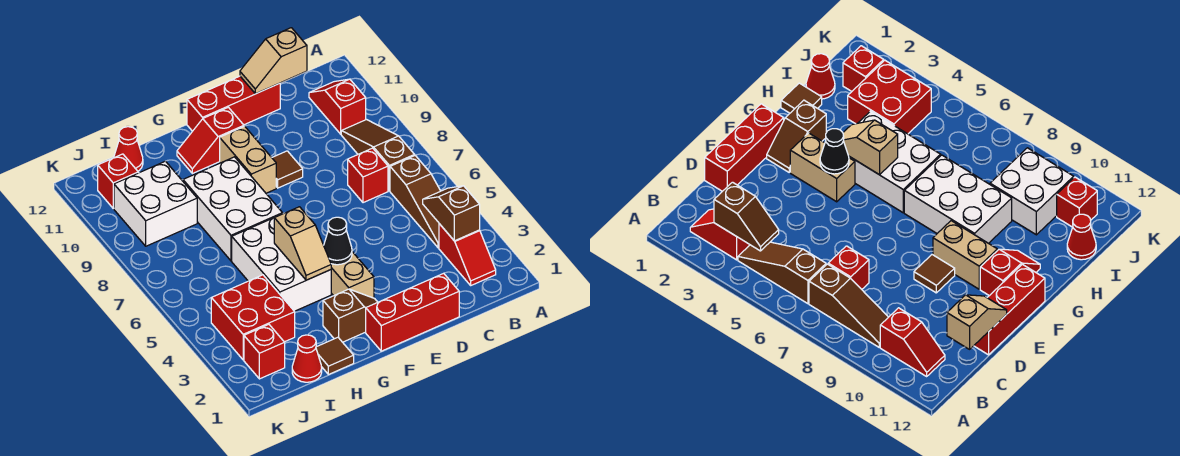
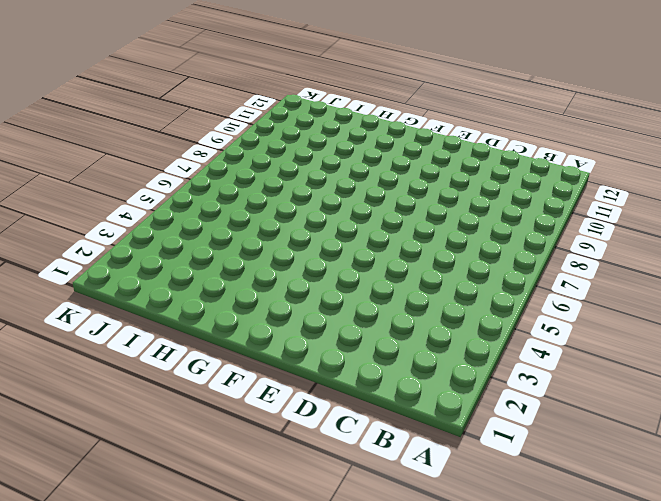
none -> red slope B2:B3 level 1 top 3
none -> brown slope B4:B6 level 1 top 6
none -> brown slope B7:B9 level 1 top 7

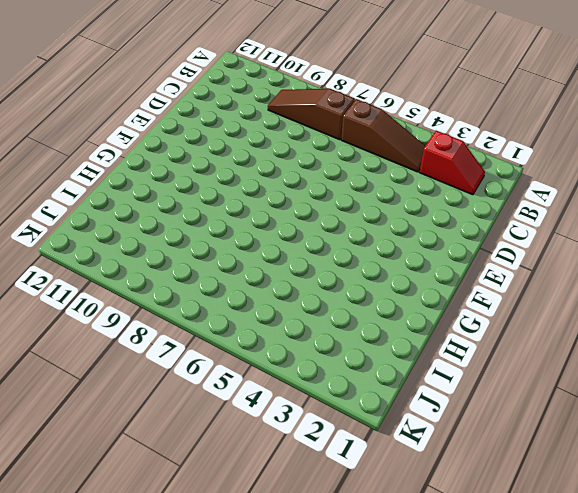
none -> red slope B10:B11 level 1 top 10
none -> red brick C7 level 1
none -> red brick D1:F1 level 1

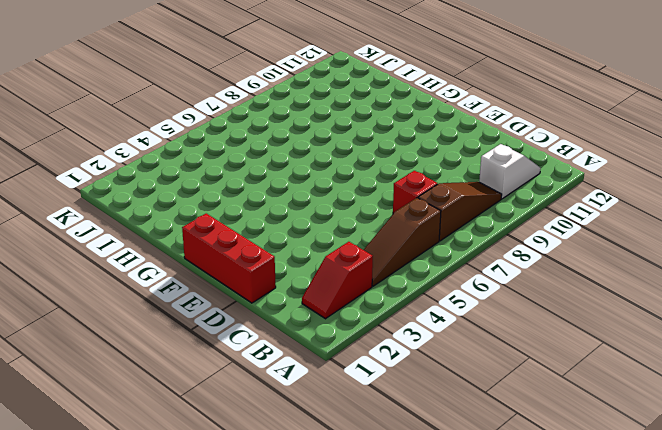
white slope B10:B11 level 1 top 10 -> red slope B10:B11 level 1 top 10
none -> red brick D12:F12 level 1
none -> brown tile E9 level 1
none -> brown slope F2:G2 level 1 top G

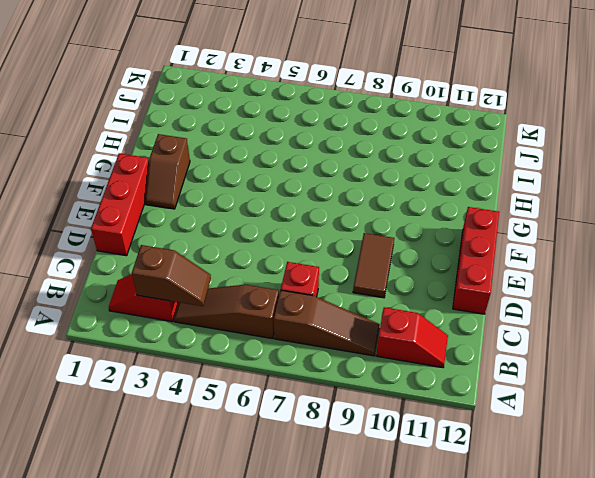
brown tile D9:E9 level 1 -> brown tile E9 level 1
none -> tan brick F3:F4 level 1
none -> tan brick F9:F10 level 1
none -> red slope F11:G11 level 1 top F

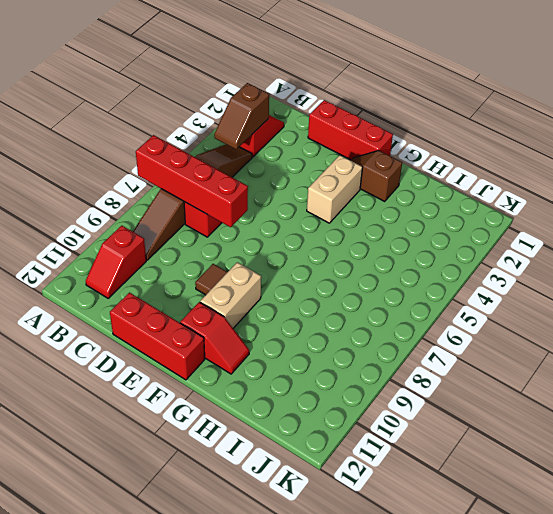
red brick A7:D7 level 2 -> none
none -> white brick G4:H6 level 1
none -> white brick G7:H9 level 1
none -> brown tile H1 level 1

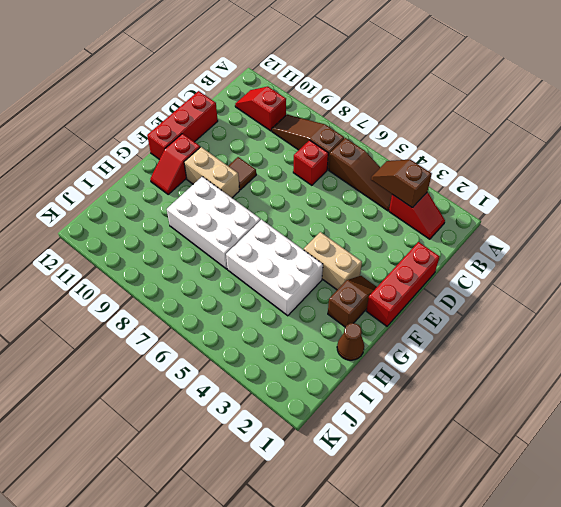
brown cone H1 level 1 -> brown tile H1 level 1
none -> red cone I1 level 1
none -> red brick I3:J4 level 1
none -> white brick I9:J10 level 1

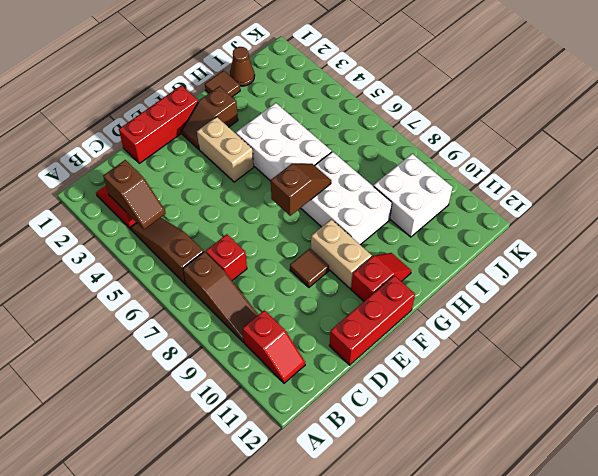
brown slope F7:G7 level 2 top F -> none
brown cone I1 level 1 -> red cone I1 level 1
none -> red brick I3:J4 level 1
none -> red cone I12 level 1
none -> red brick J2 level 1

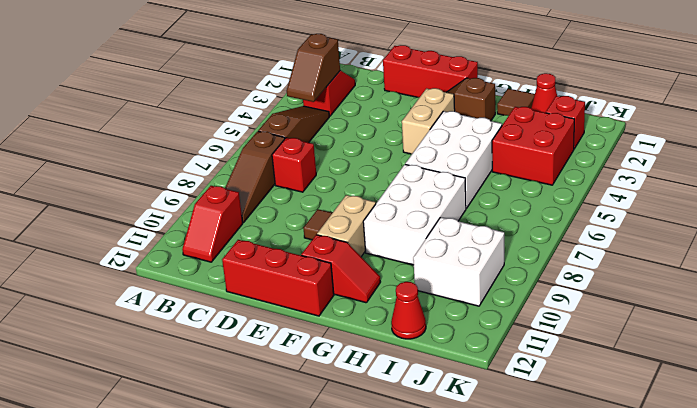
none -> red brick J11 level 1
none -> tan slope C12:D12 level 2 top C
none -> black cone F4 level 2

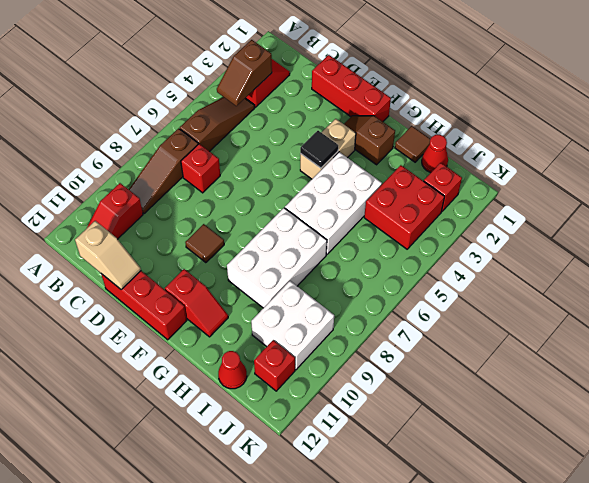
black tile F4 level 2 -> black cone F4 level 2
none -> tan brick F9:F10 level 1
none -> tan slope G4:G5 level 2 top 5

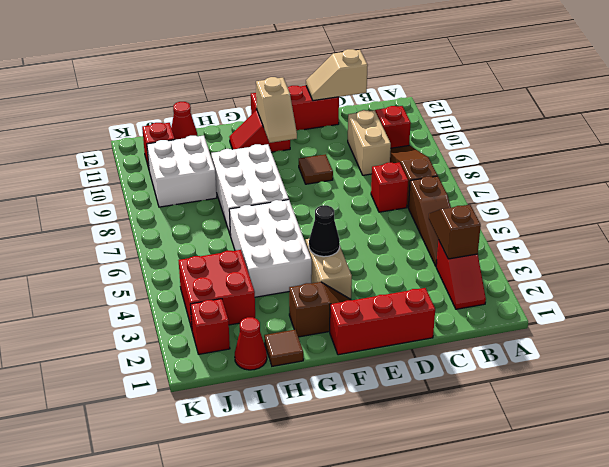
tan brick C9:C10 level 1 -> tan brick F9:F10 level 1
tan slope F10:F11 level 2 top 11 -> tan slope G4:G5 level 2 top 5

